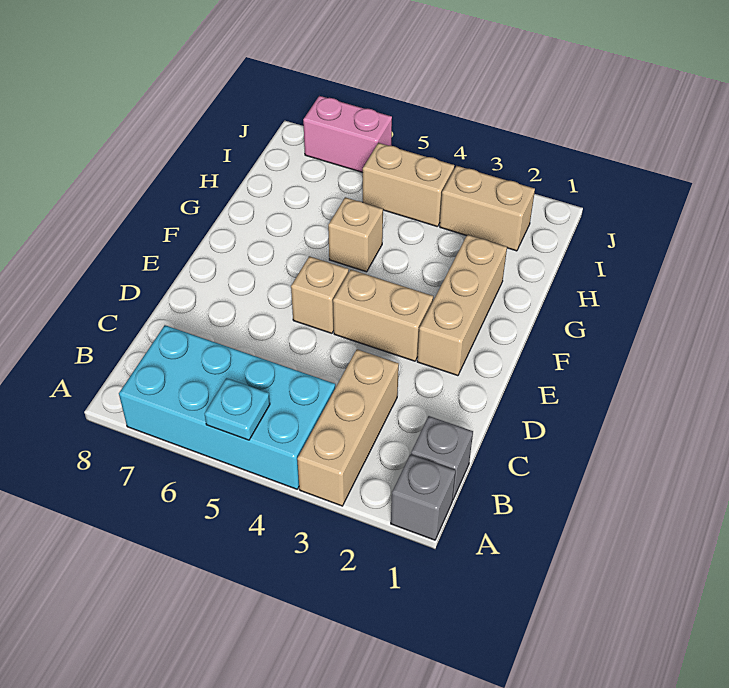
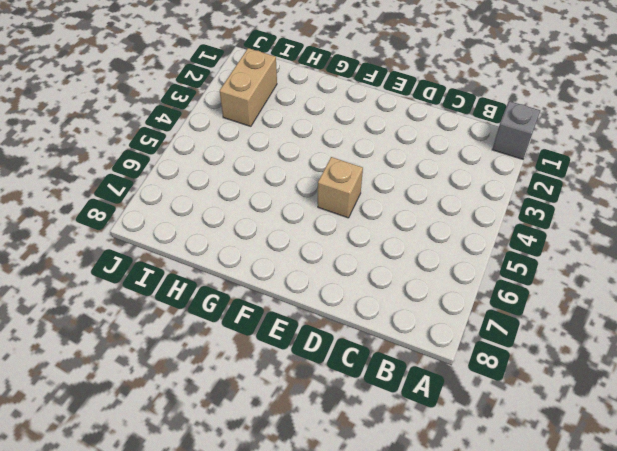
none -> tan brick A3:C3 level 1
none -> cyan brick A4:B7 level 1
none -> grey brick B1 level 1

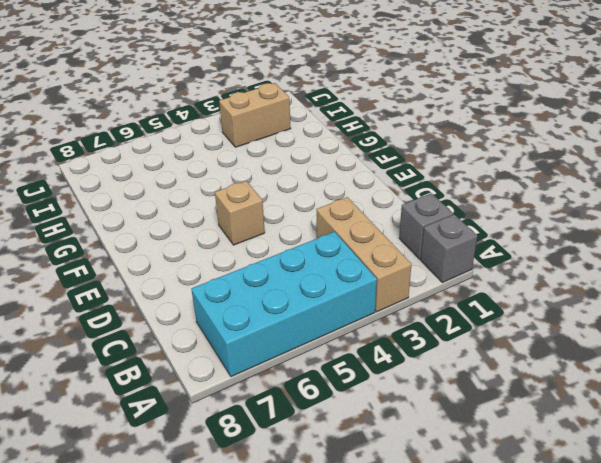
none -> tan brick E2:G2 level 1
none -> tan brick E3:E4 level 1
none -> tan brick G5 level 1

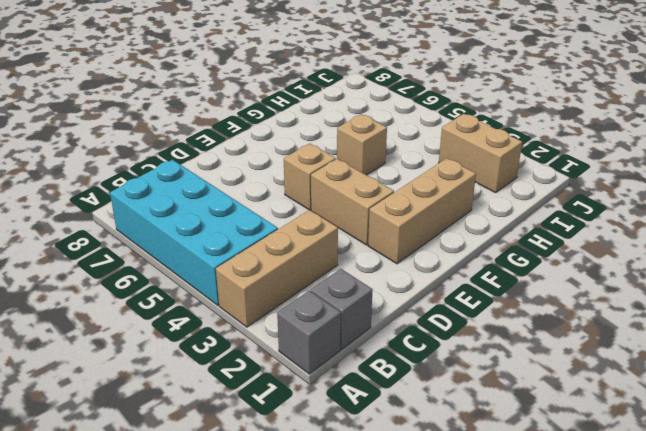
none -> tan brick I4:I5 level 1
none -> pink brick J6:J7 level 1
none -> cyan plate A5 level 2

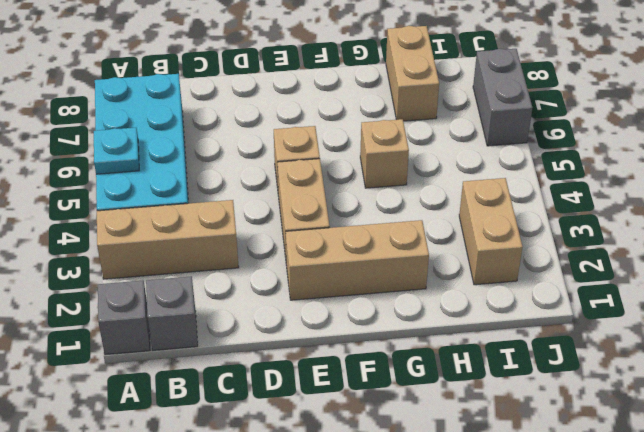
tan brick H7:H8 level 1 -> tan brick I4:I5 level 1
grey brick J6:J7 level 1 -> pink brick J6:J7 level 1

